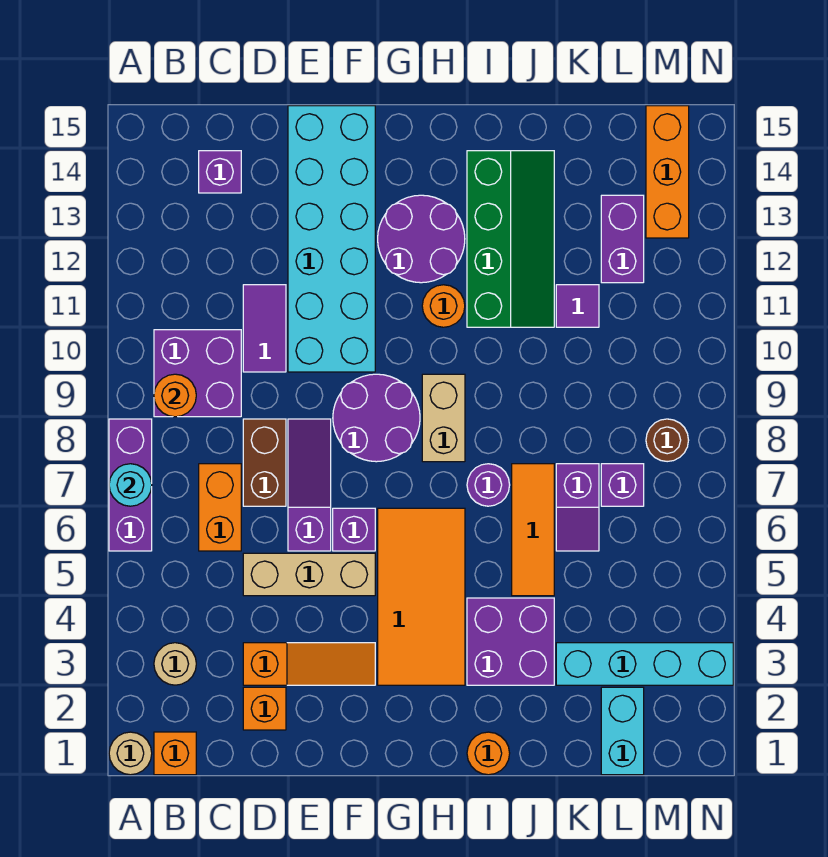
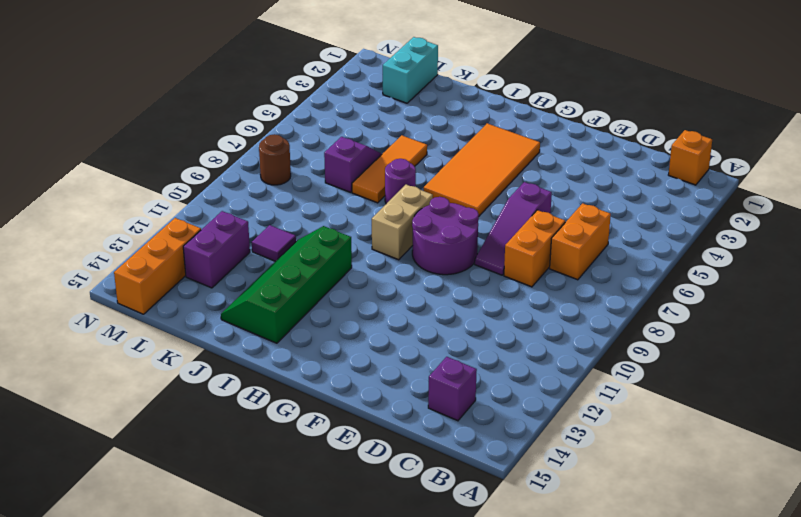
orange brick D7:D8 level 1 -> brown brick D7:D8 level 1
none -> tan round brick A1 level 1
none -> purple brick A6:A8 level 1
none -> tan round brick B3 level 1
none -> purple brick B9:C10 level 1

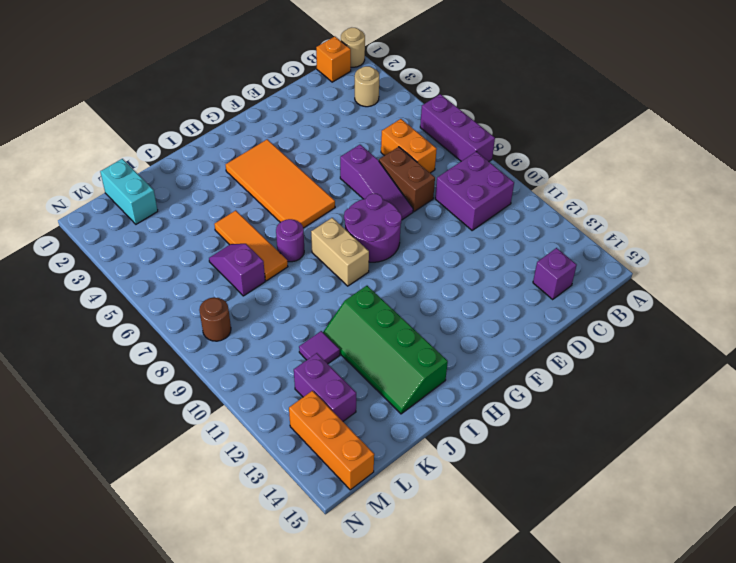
none -> orange brick D2 level 1
none -> orange slope D3:F3 level 1 top D
none -> tan brick D5:F5 level 1
none -> purple tile D10:D11 level 1

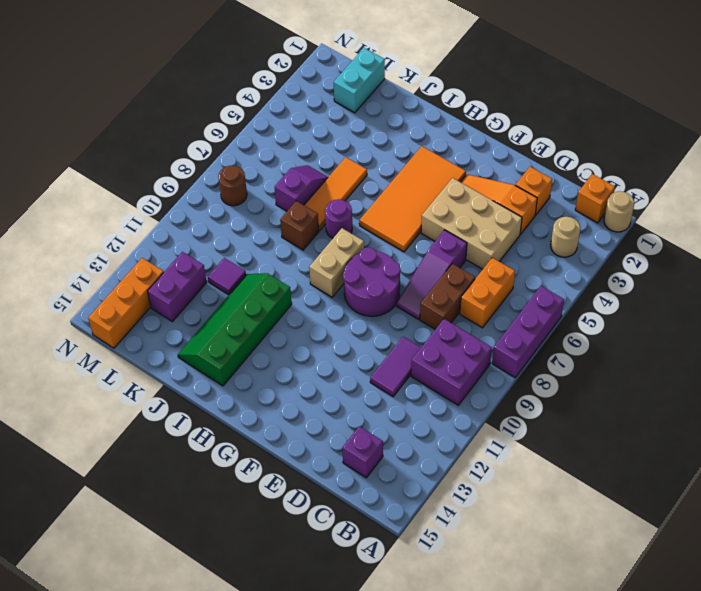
tan brick D4:F5 level 1 -> tan brick D5:F5 level 1
brown brick J8 level 1 -> none
none -> cyan brick E10:F15 level 1
none -> purple brick F6 level 1
none -> purple round brick G12:H13 level 1
none -> orange round brick H11 level 1

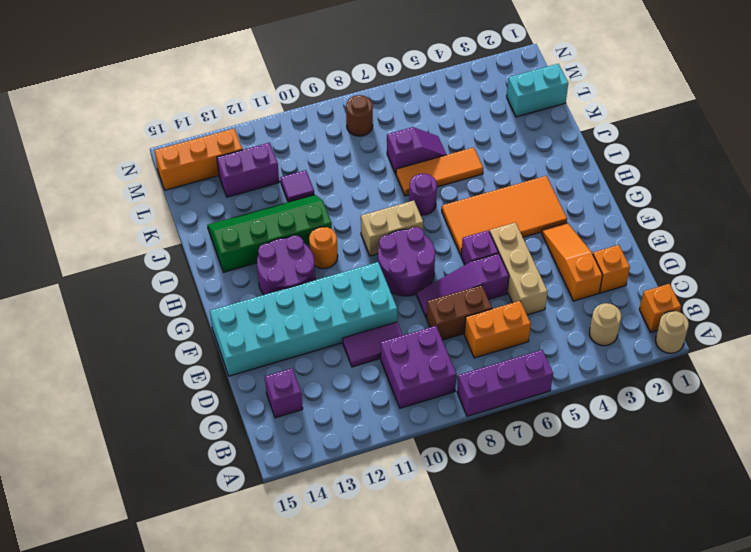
none -> orange round brick I1 level 1
none -> purple brick I3:J4 level 1
none -> cyan brick K3:N3 level 1
none -> purple brick L7 level 1

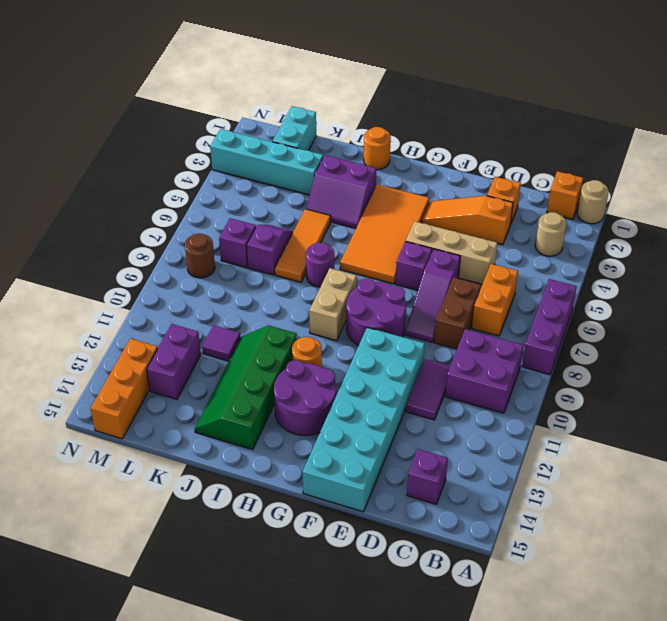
purple slope I3:J4 level 1 top 3 -> purple brick I3:J4 level 1
none -> cyan round brick A7 level 2
none -> orange round brick B9 level 2

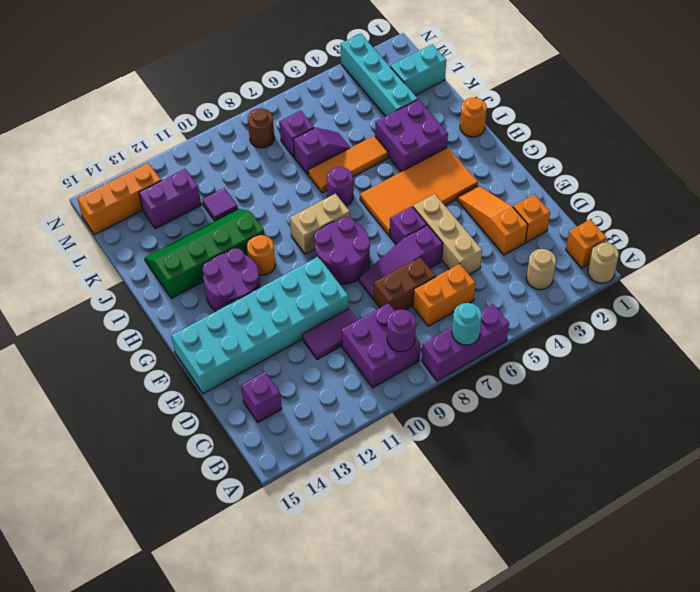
purple round brick B9 level 2 -> orange round brick B9 level 2

